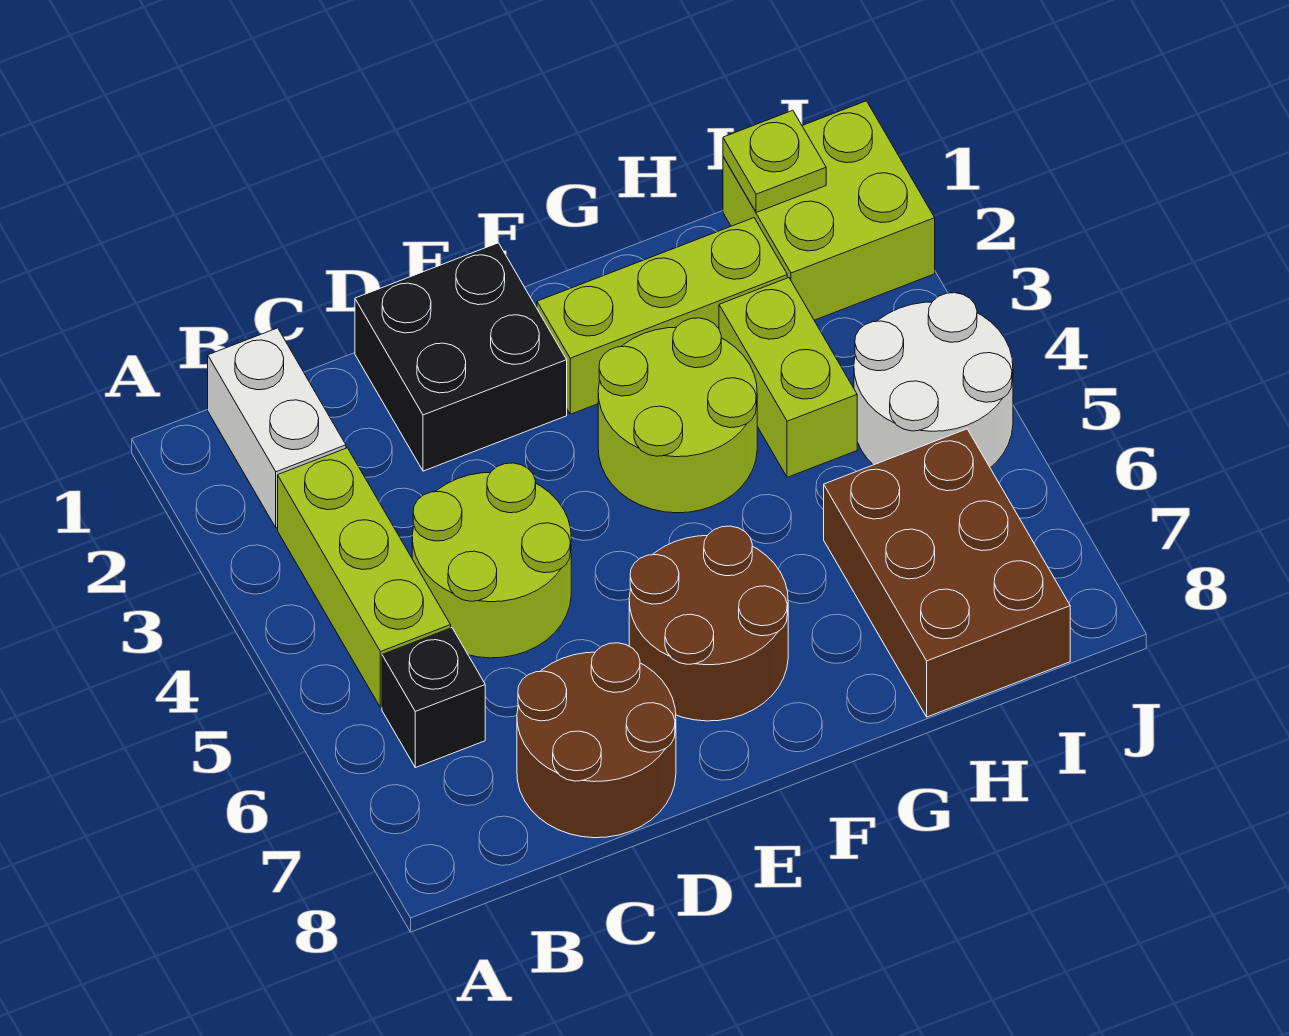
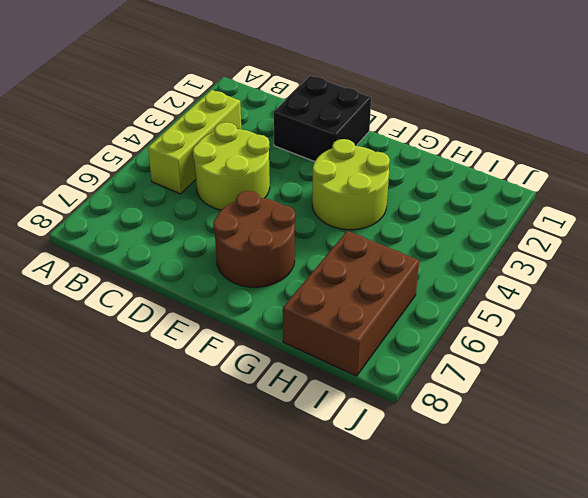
none -> white brick B1:B2 level 1
none -> black brick B6 level 1
none -> brown round brick C7:D8 level 1

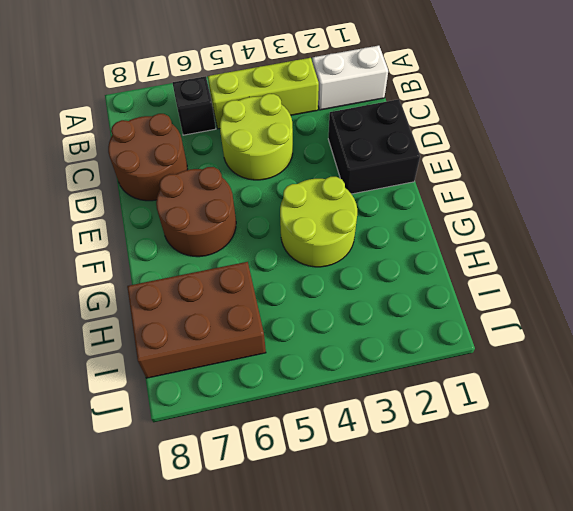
none -> lime brick F2:H2 level 1
none -> lime brick H3:H4 level 1
none -> lime brick I1:J2 level 1

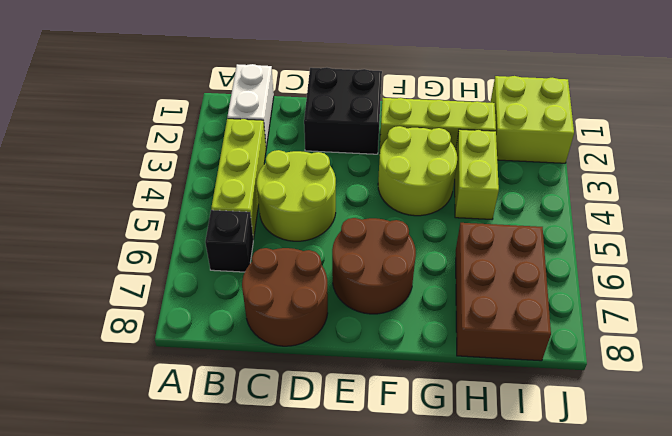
none -> white round brick I4:J5 level 1
none -> lime plate I1 level 2

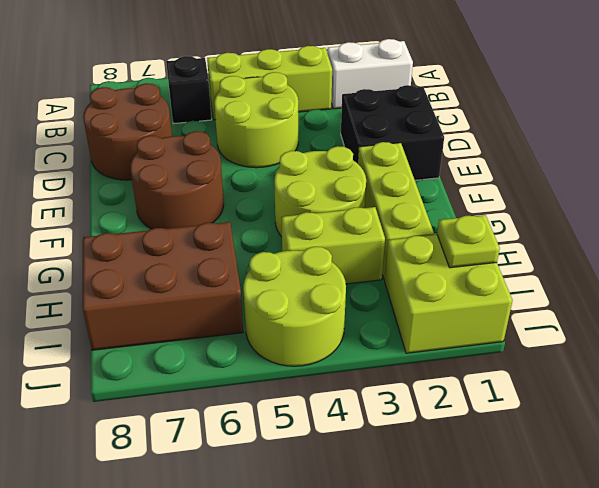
lime round brick I4:J5 level 1 -> white round brick I4:J5 level 1

